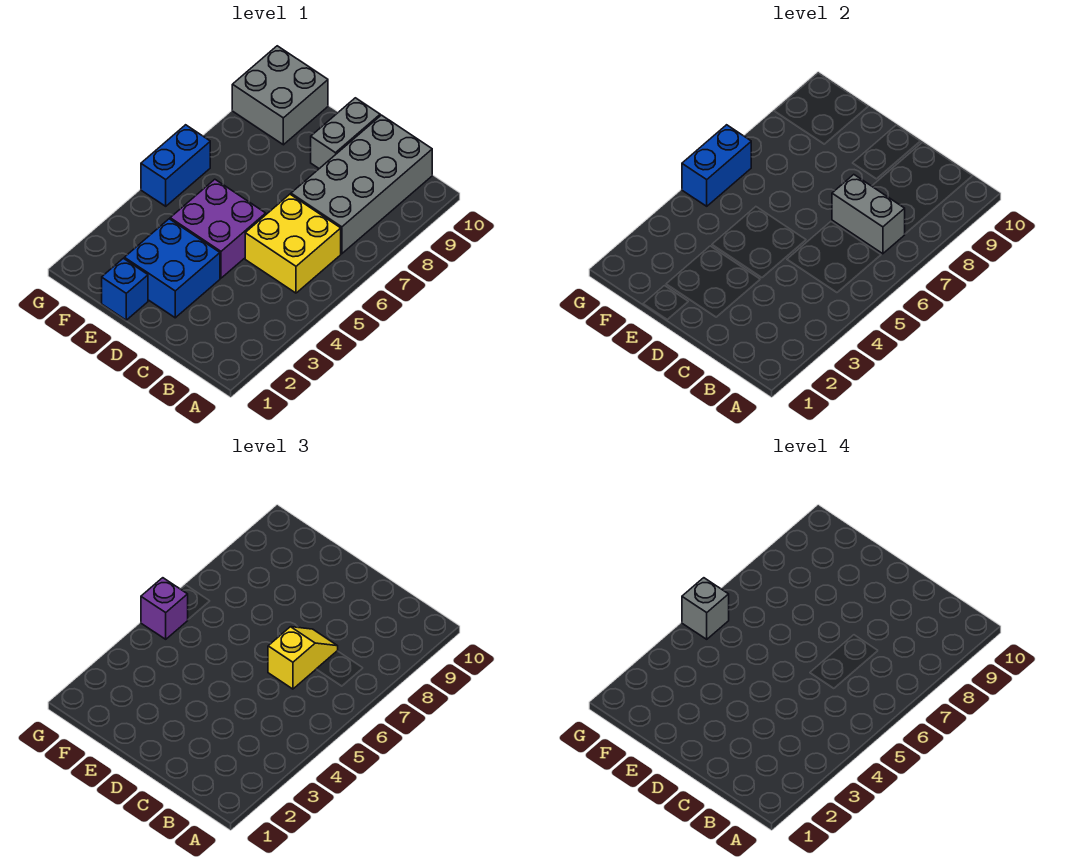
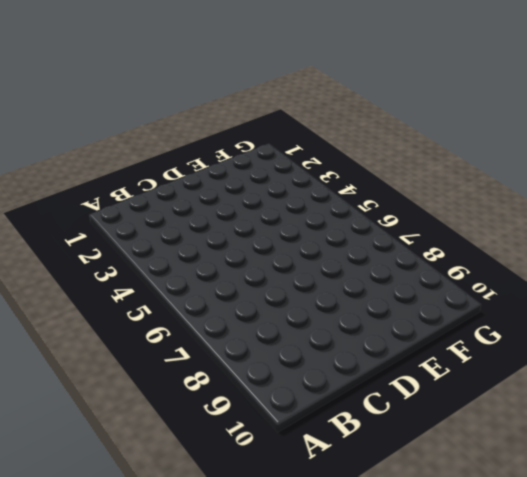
none -> yellow brick B5:C6 level 1
none -> grey brick B7:C10 level 1
none -> blue brick D2:E3 level 1

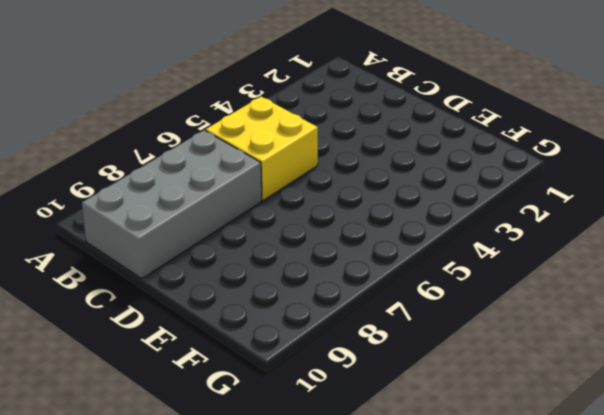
none -> blue brick D2:E3 level 1
none -> purple brick D4:E5 level 1
none -> grey brick D9:D10 level 1

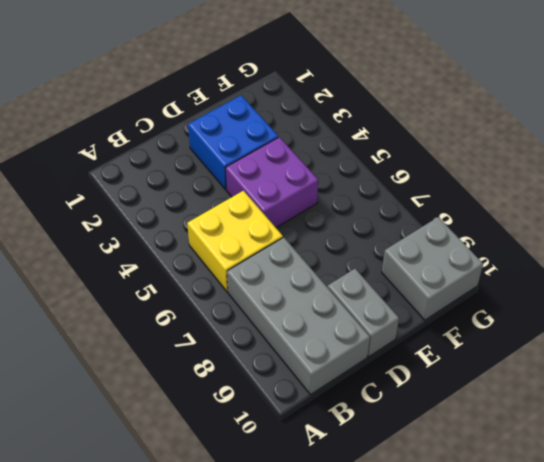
none -> blue brick E1 level 1
none -> blue brick G5:G6 level 1
none -> grey brick B7:C7 level 2

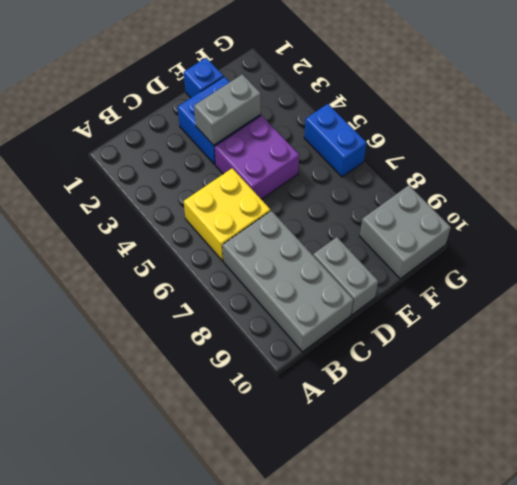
grey brick D3:E3 level 2 -> grey brick B7:C7 level 2
none -> blue brick G5:G6 level 2
none -> yellow slope C6:C7 level 3 top 6
none -> purple brick G5 level 3

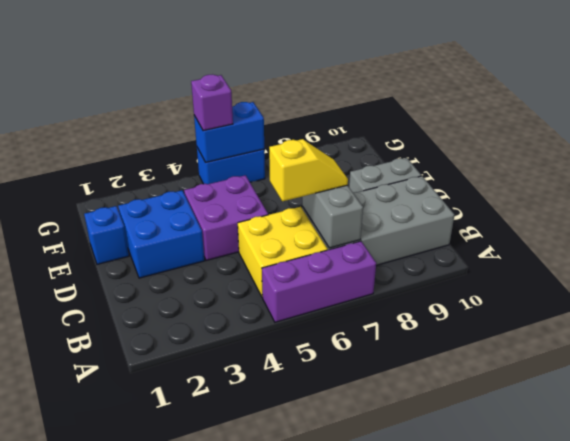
purple brick A5:A7 level 1 -> none
none -> grey brick F9:G10 level 1
none -> grey brick G5 level 4

